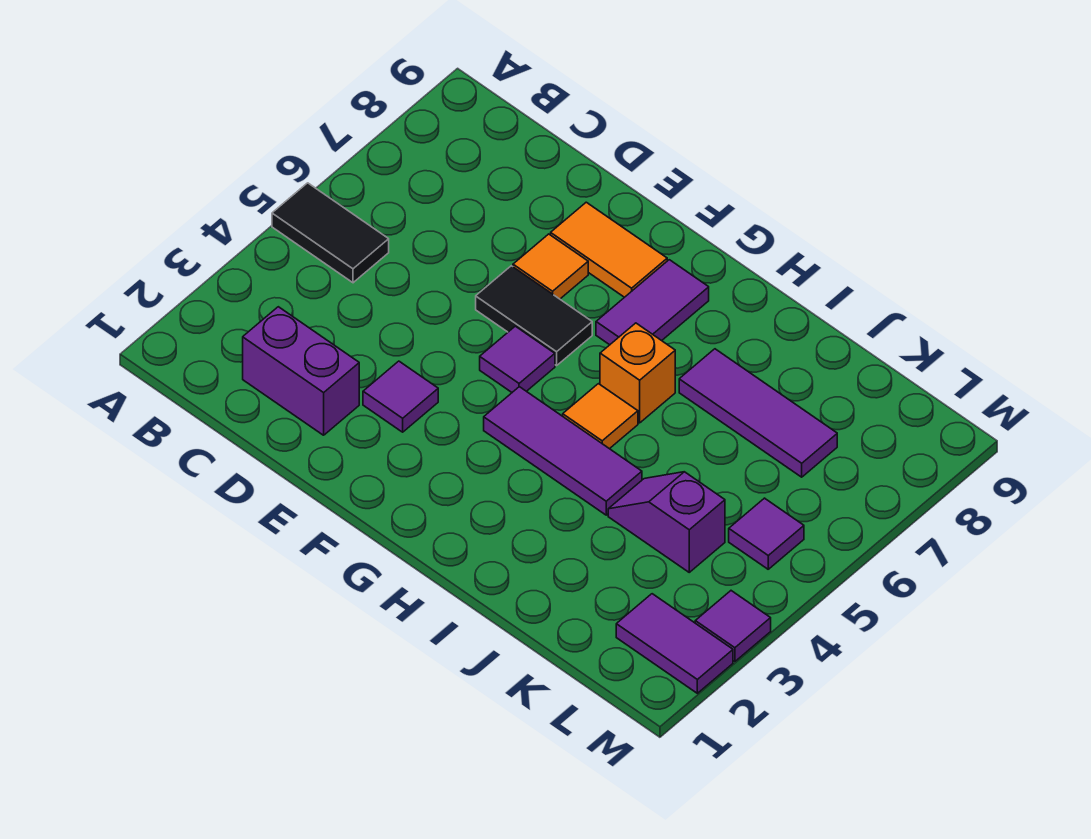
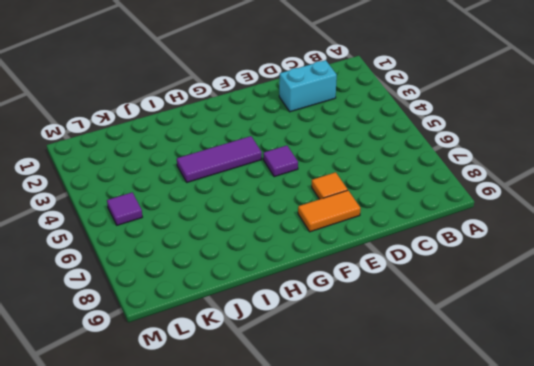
cyan brick C2:D2 level 1 -> purple brick C2:D2 level 1
none -> black tile A5:B5 level 1
none -> purple tile E3 level 1
none -> black tile E6:F6 level 1

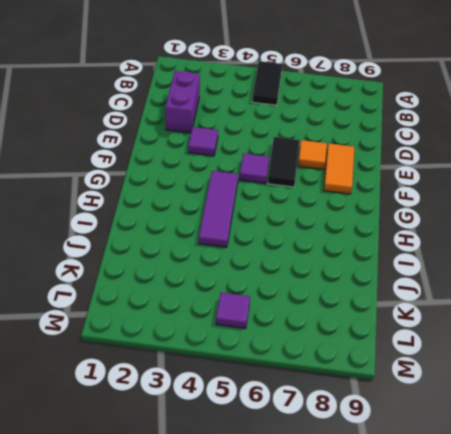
none -> purple tile G7:G8 level 1
none -> orange tile H5 level 1
none -> orange brick H6 level 1

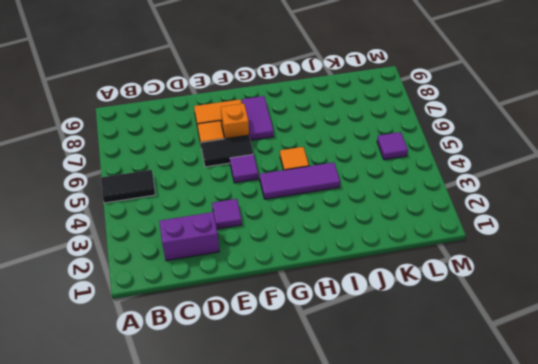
orange brick F7 level 1 -> orange brick H6 level 1
none -> purple tile I7:K7 level 1
none -> purple slope J4:K4 level 1 top K
none -> purple tile L2:M2 level 1

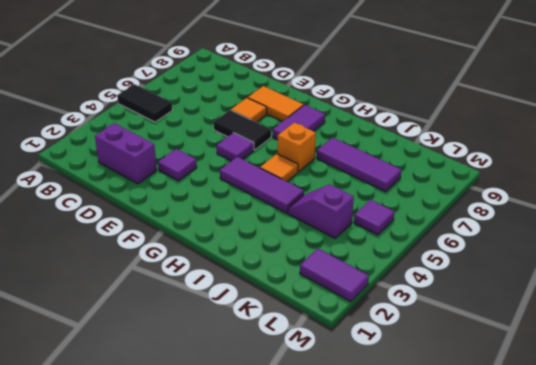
none -> purple tile M3 level 1

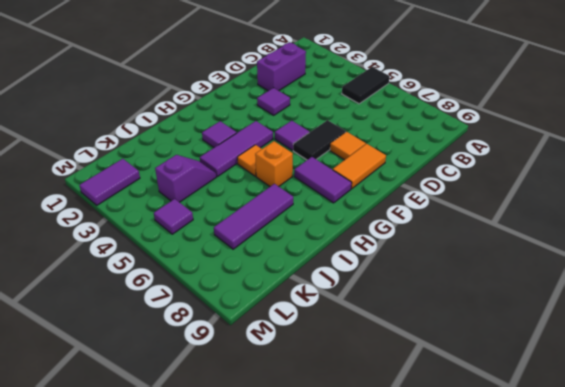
purple tile H3 level 1 -> purple tile M3 level 1

